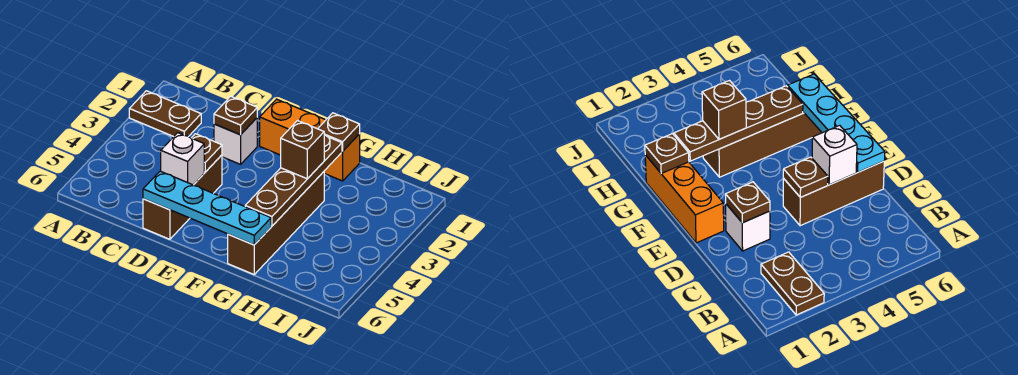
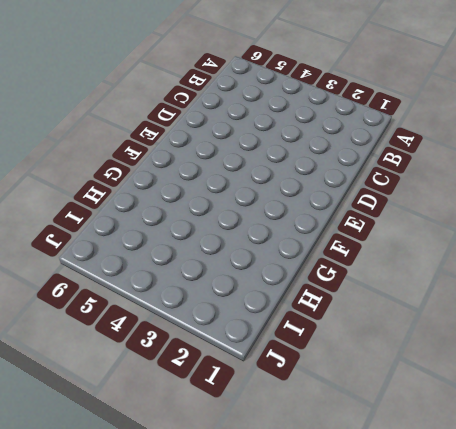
none -> brown plate A2:B2 level 1
none -> white brick D2 level 1
none -> brown brick D4:D6 level 1

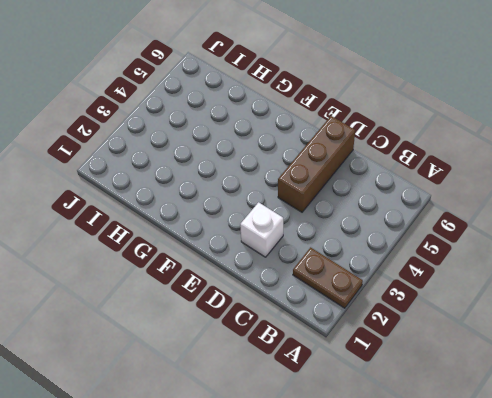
none -> orange brick E1:G1 level 1
none -> brown brick G3:G6 level 1
none -> brown plate D2 level 2

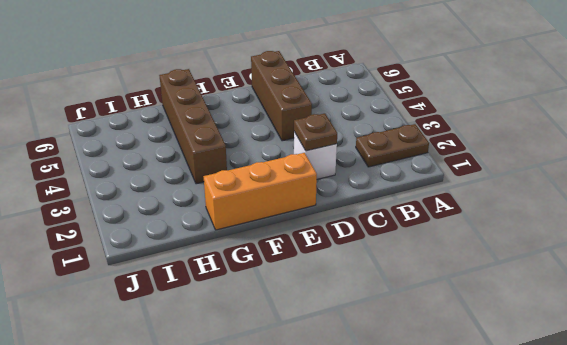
none -> brown plate D4 level 2
none -> white brick D5 level 2
none -> cyan plate D6:G6 level 2

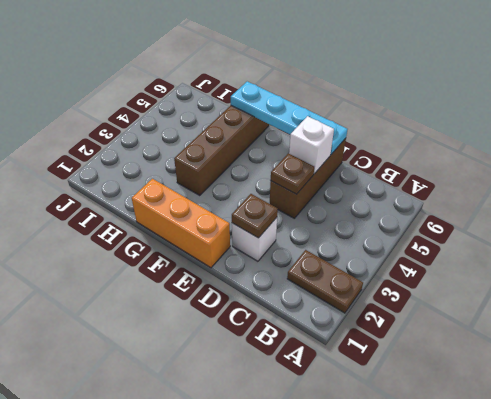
none -> brown plate G1 level 2
none -> brown plate G2:G5 level 2
none -> brown brick G3 level 3

